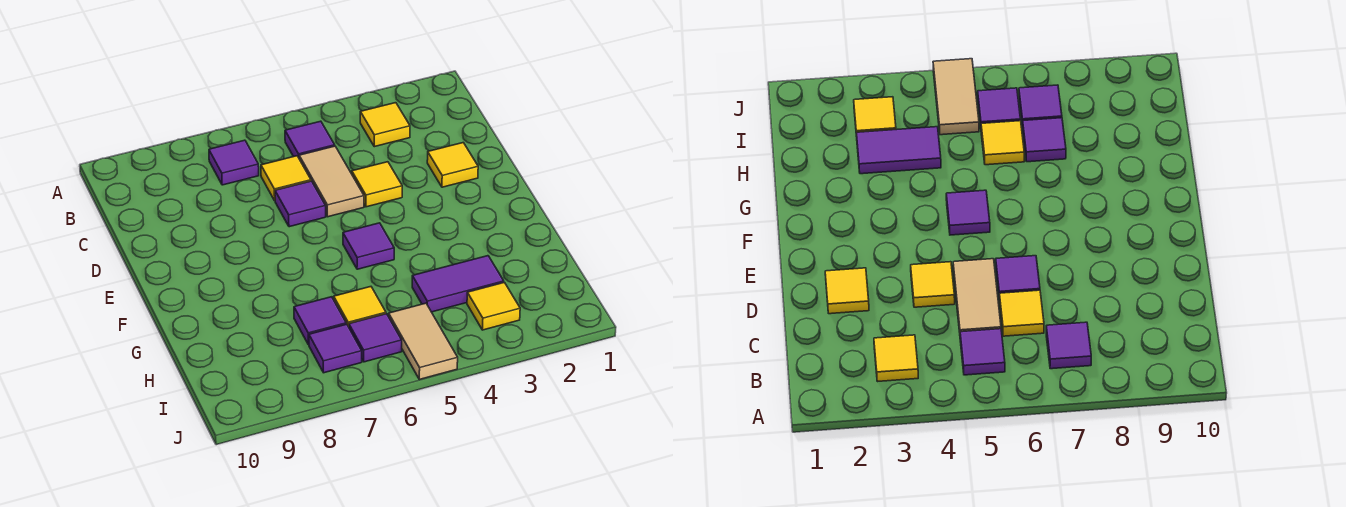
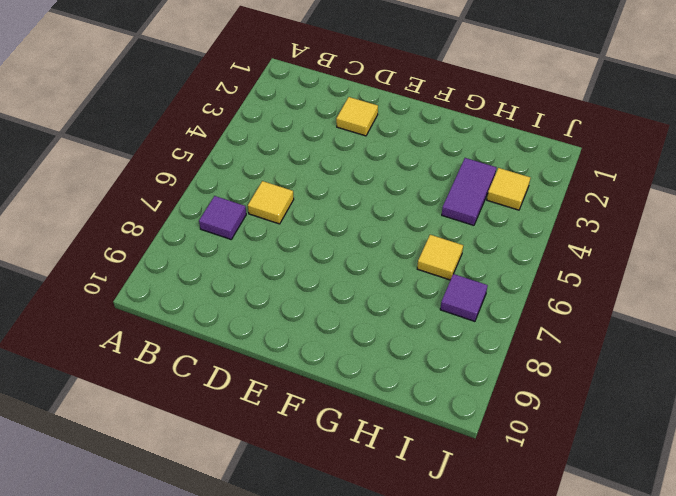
none -> yellow tile B3 level 1
none -> purple tile B5 level 1
none -> tan tile C5:D5 level 1

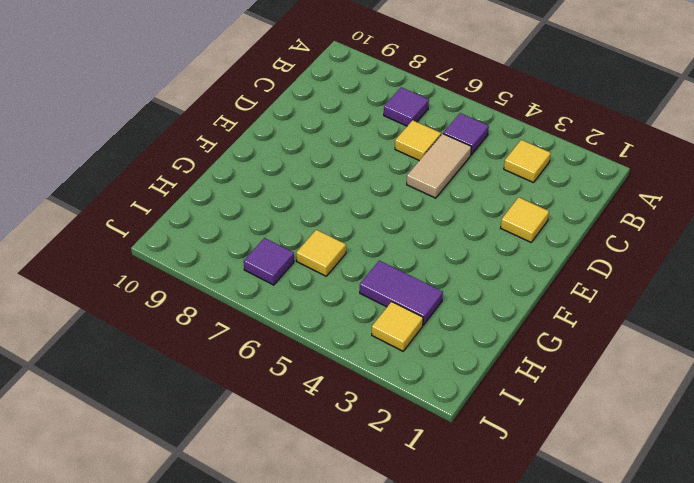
none -> yellow tile D4 level 1
none -> purple tile D6 level 1
none -> purple tile F5 level 1

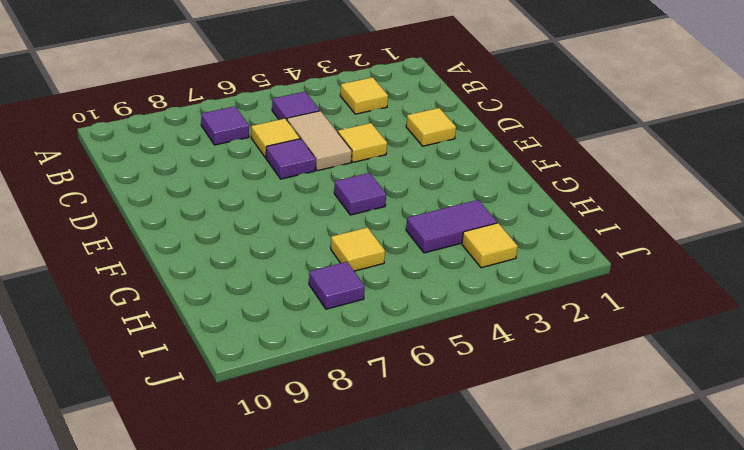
none -> purple tile H7 level 1
none -> tan tile I5:J5 level 1
none -> purple tile I6 level 1

